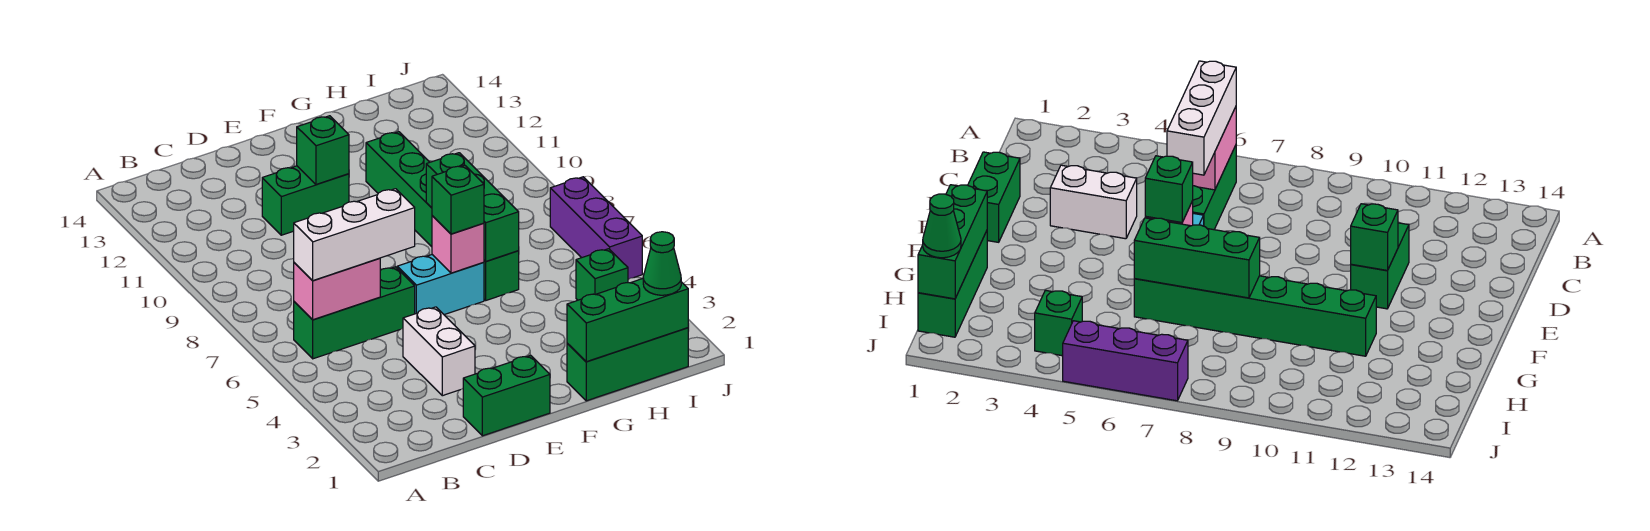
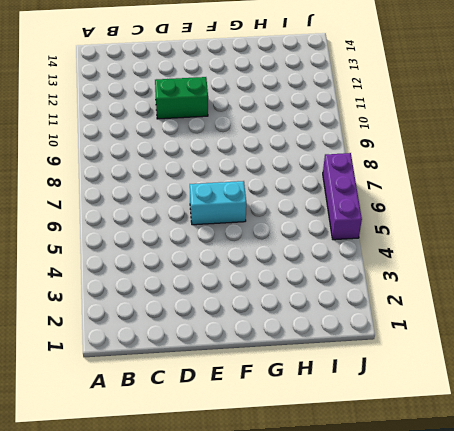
none -> green brick B6:D6 level 1
none -> green brick D1:E1 level 1
none -> white brick D3:D4 level 1

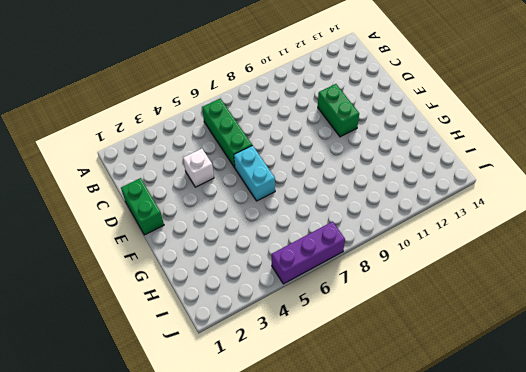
white brick D4 level 1 -> white brick D3:D4 level 1
none -> green brick G1:I1 level 1
none -> green brick G6:G11 level 1
none -> green brick I4 level 1

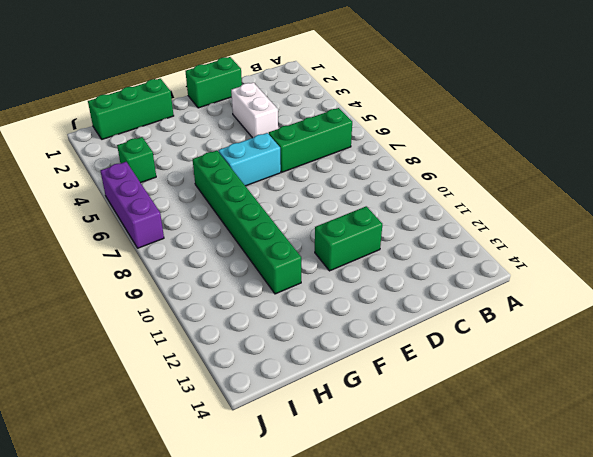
none -> pink brick B6:C6 level 2
none -> green brick E11 level 2
none -> pink brick F6 level 2

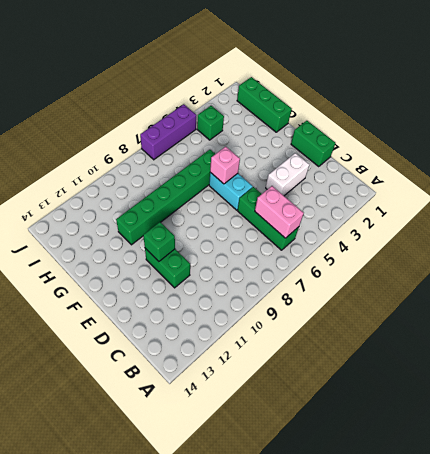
none -> green brick G1:I1 level 2
none -> green brick G6:G8 level 2
none -> white brick B6:D6 level 3

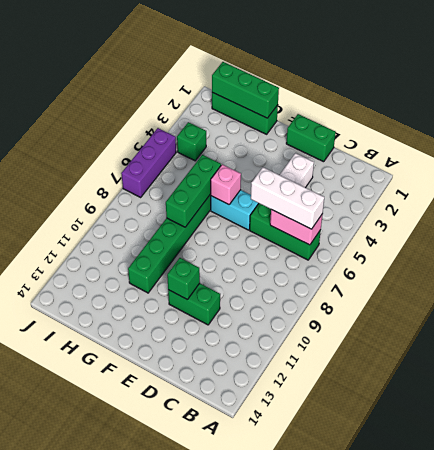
none -> green brick F6 level 3
none -> green cone I1 level 3

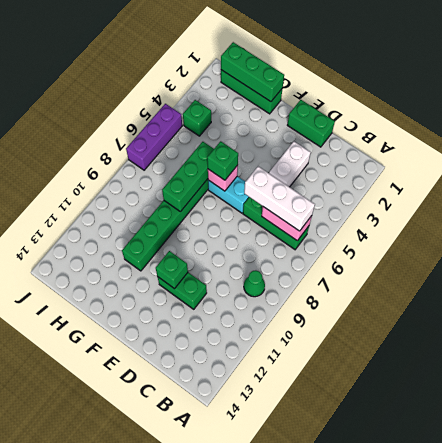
green cone B9 level 1 -> green cone I1 level 3

